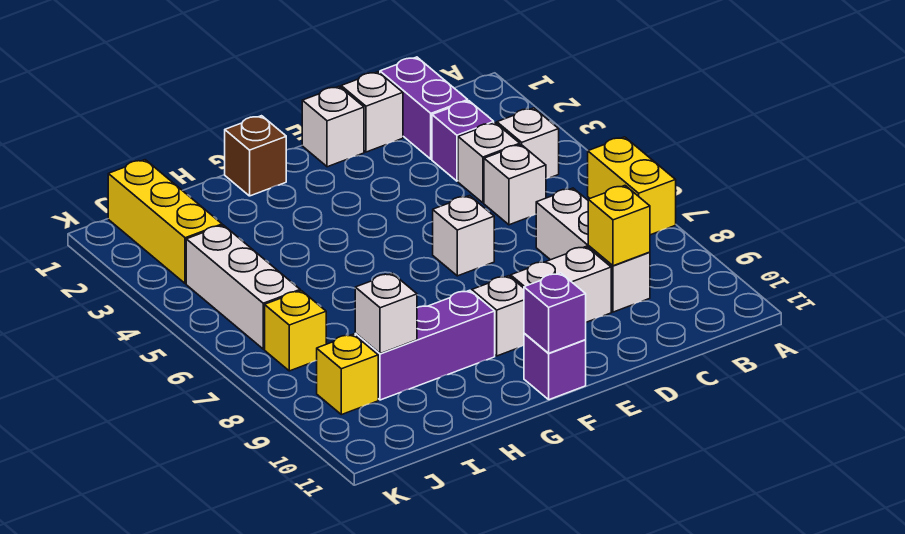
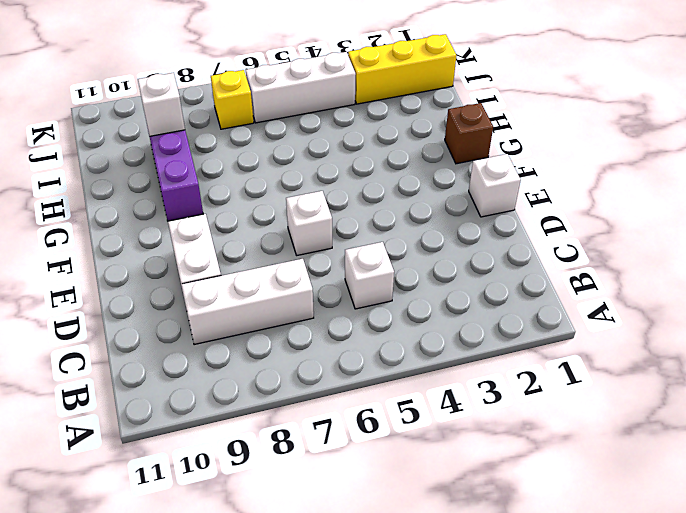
none -> yellow brick A6:A7 level 1
none -> white brick B4 level 1
none -> purple brick C1:C2 level 1

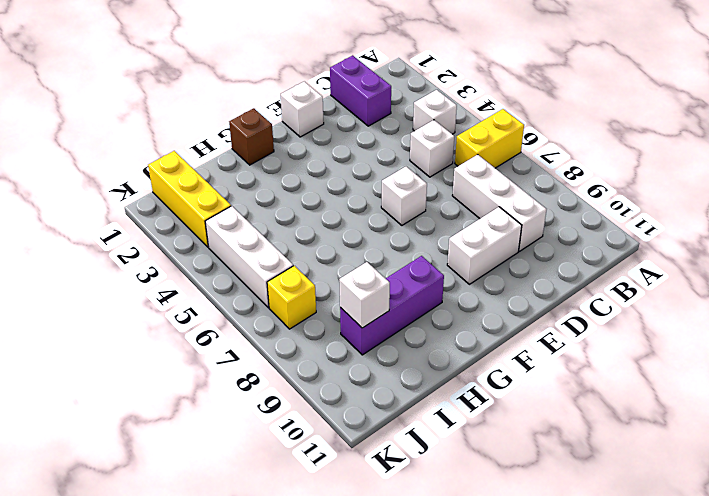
yellow brick A6:B6 level 1 -> yellow brick A6:A7 level 1
none -> purple brick C3 level 1
none -> white brick C4 level 1
none -> white brick D1 level 1

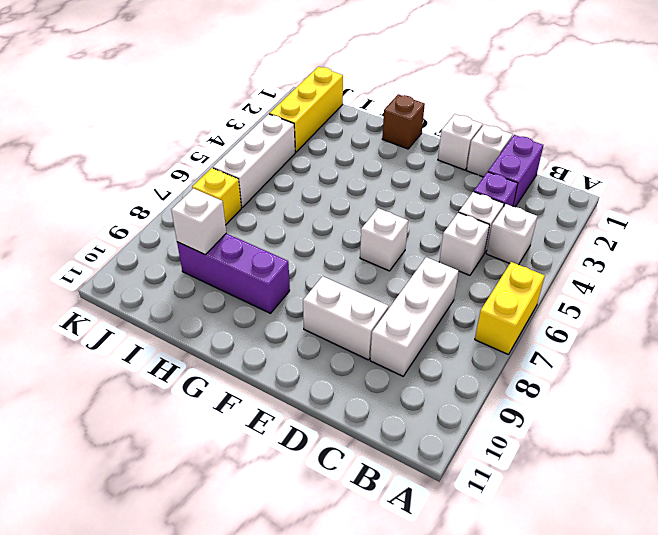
none -> white brick F9 level 1
none -> purple brick F11 level 1
none -> yellow brick J9 level 1

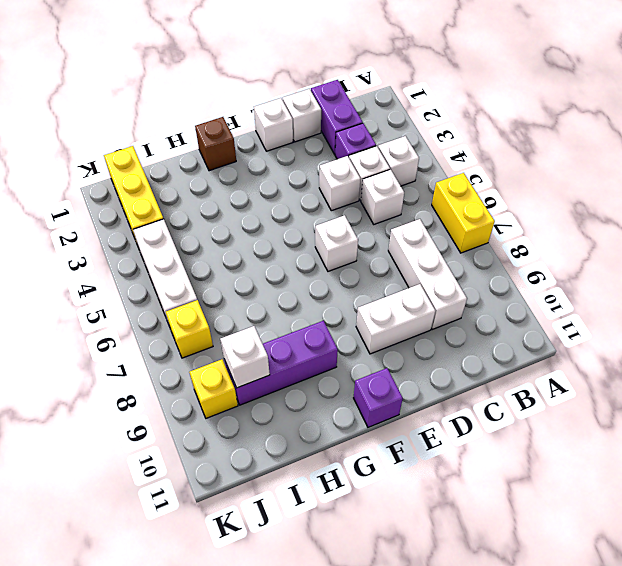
white brick D4 level 1 -> white brick F9 level 1
none -> yellow brick C9 level 2
none -> purple brick F11 level 2

